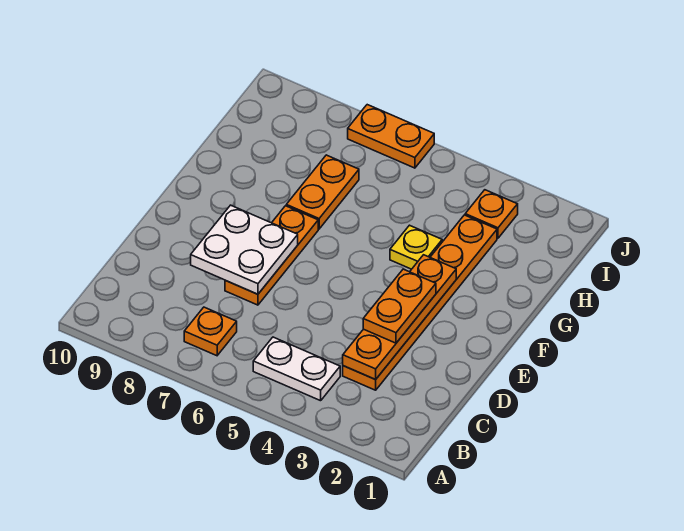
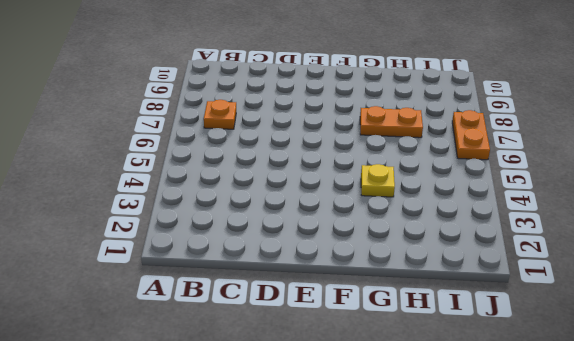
none -> white plate B4:B5 level 1
none -> orange plate C3:H3 level 1

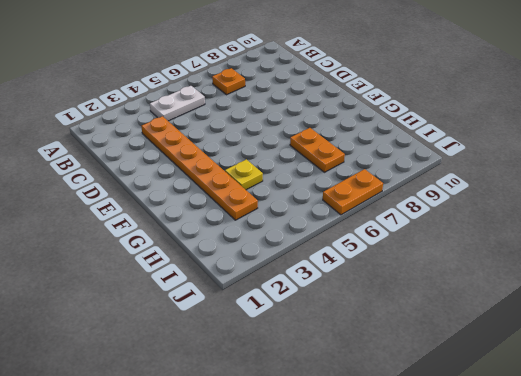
none -> orange plate D7:F7 level 1
none -> orange plate I3 level 1

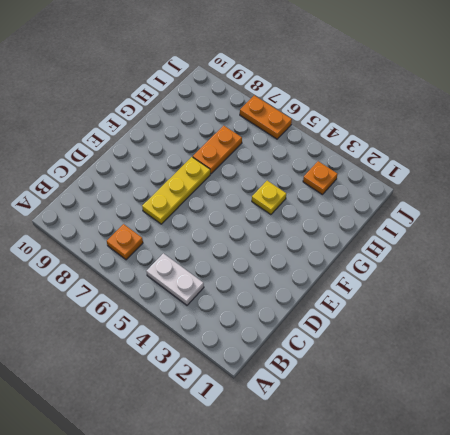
yellow plate D7:F7 level 1 -> orange plate D7:F7 level 1
none -> orange plate C3:H3 level 1
none -> orange plate C3:F3 level 2

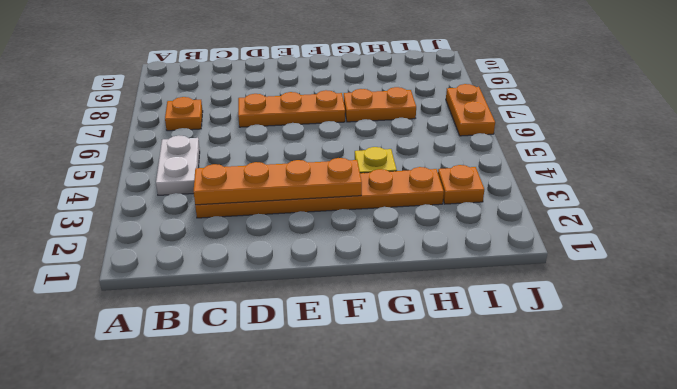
none -> white plate D7:E8 level 2
none -> orange plate D3:E3 level 3

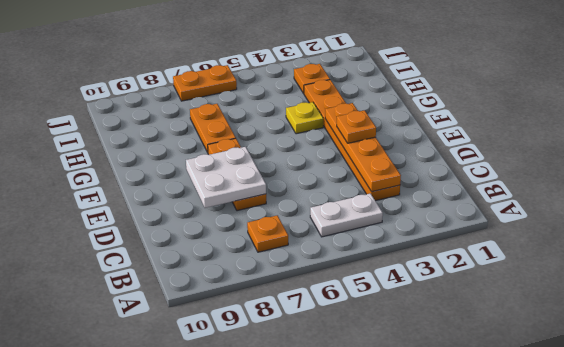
orange plate E3 level 3 -> orange plate D3:E3 level 3

